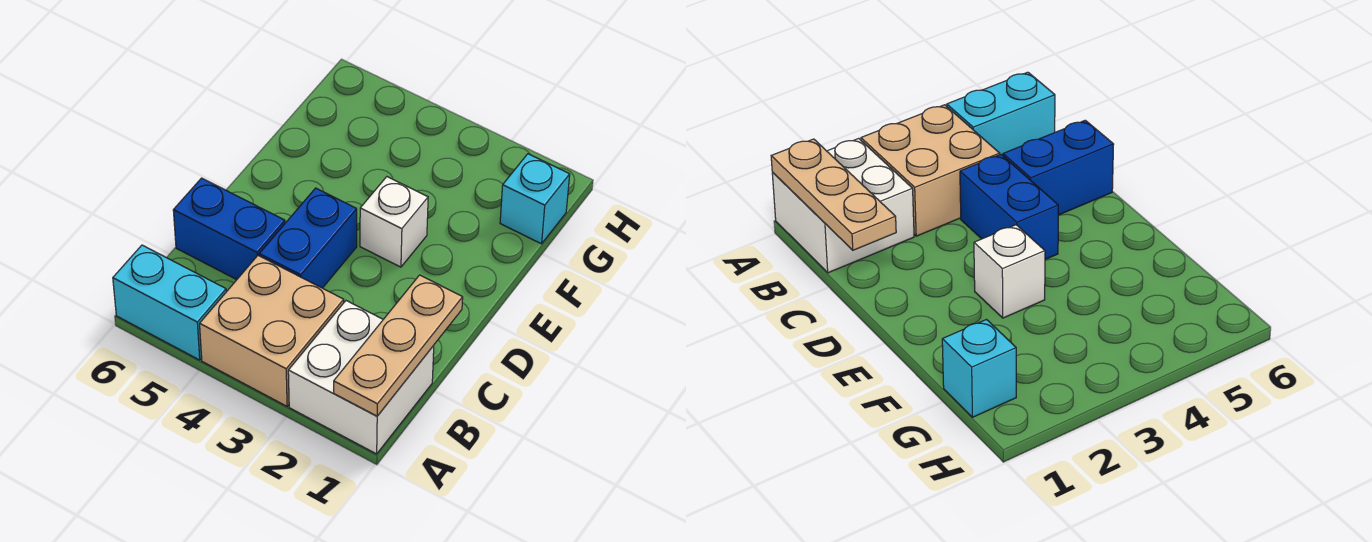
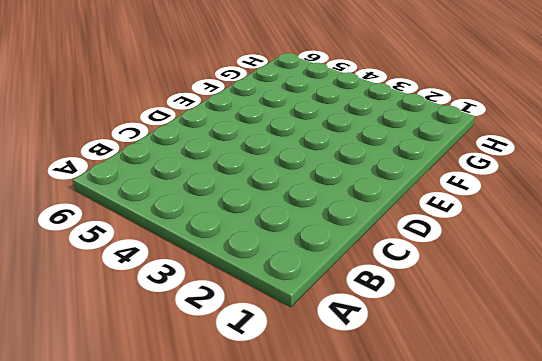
none -> white brick A1:B2 level 1
none -> tan brick A3:B4 level 1

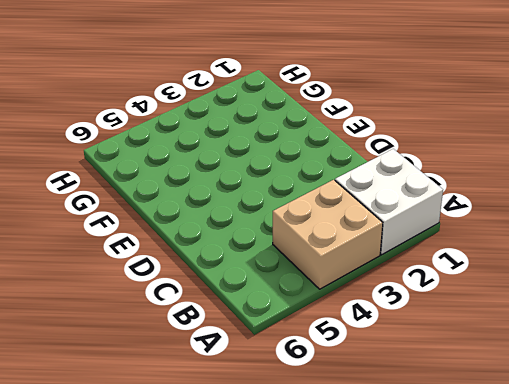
none -> cyan brick A5:A6 level 1
none -> blue brick C4:D4 level 1

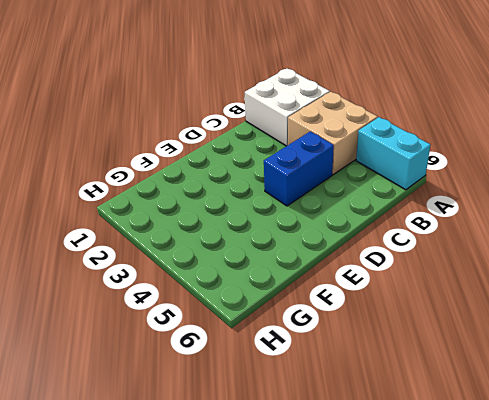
none -> blue brick C5:C6 level 1
none -> white brick E3 level 1

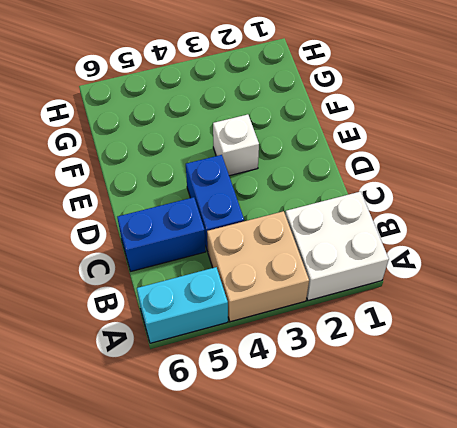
none -> cyan brick G1 level 1
none -> tan plate A1:C1 level 2

